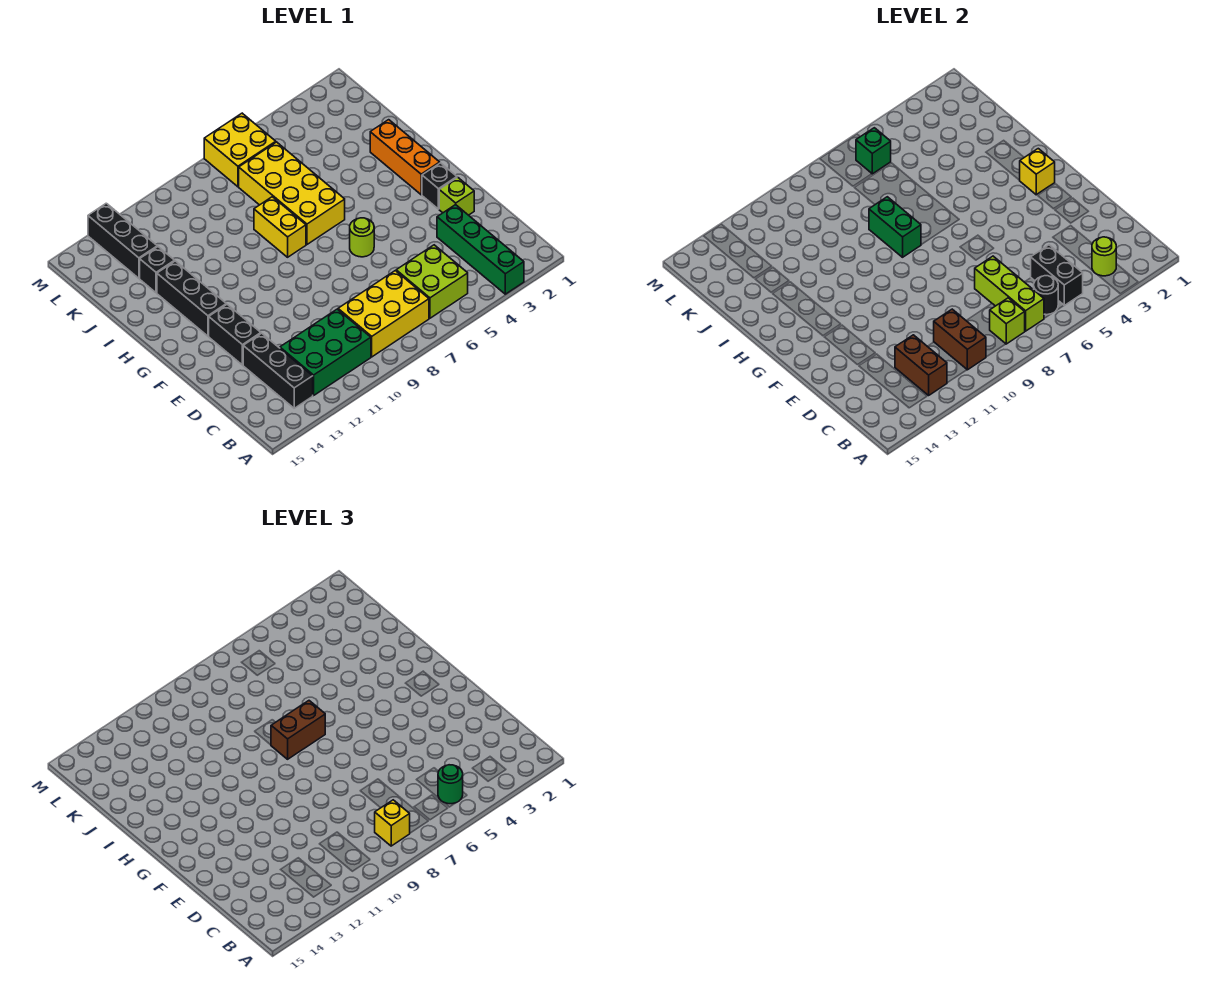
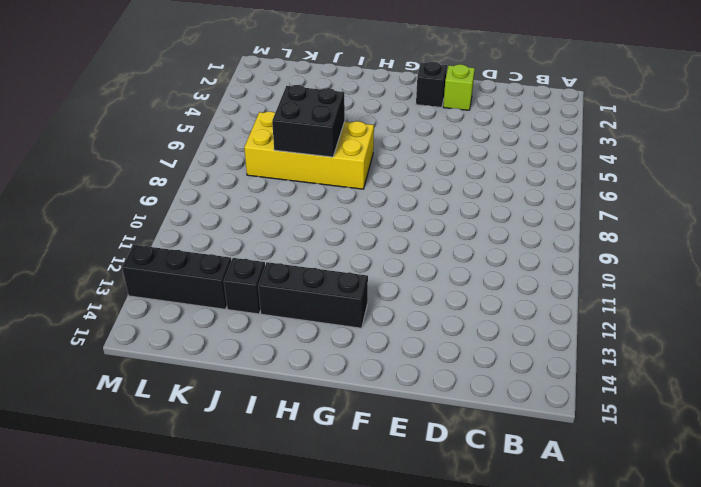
black brick I6:J7 level 2 -> none
none -> green brick A3:D3 level 1
none -> lime brick B5:C6 level 1
none -> yellow brick B7:C9 level 1

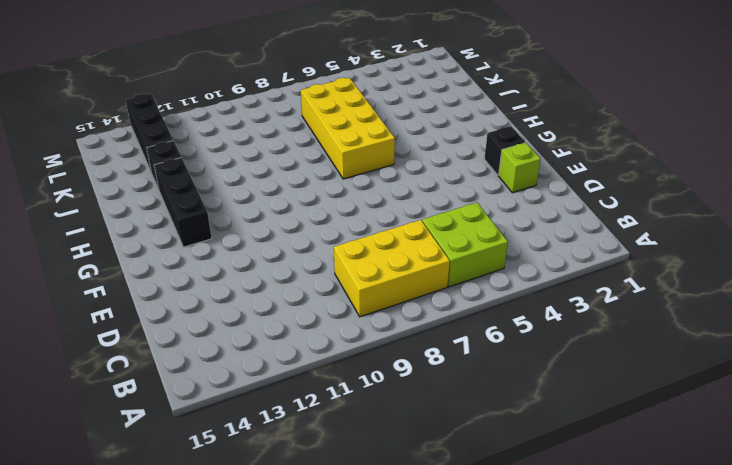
none -> green brick A3:D3 level 1
none -> green brick B10:C12 level 1
none -> black brick B13:D13 level 1

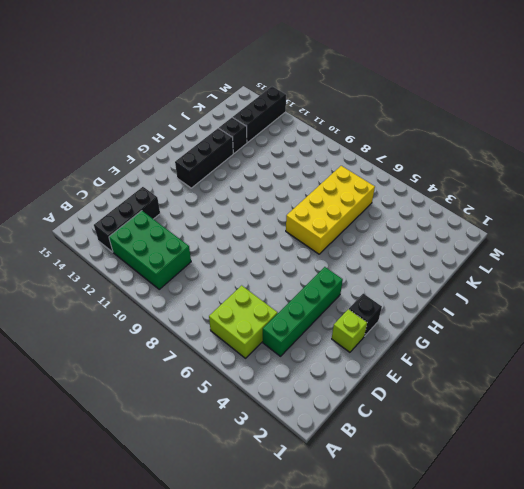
green brick C4:F4 level 1 -> green brick A3:D3 level 1
none -> yellow brick B7:C9 level 1
none -> black brick E13:F13 level 1
none -> lime round brick F6 level 1

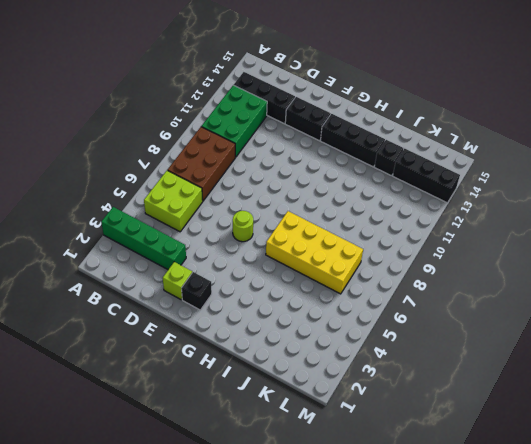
brown brick B7:C9 level 1 -> yellow brick B7:C9 level 1
none -> orange brick G2:I2 level 1
none -> yellow brick H8:I8 level 1
none -> yellow brick L6:M7 level 1

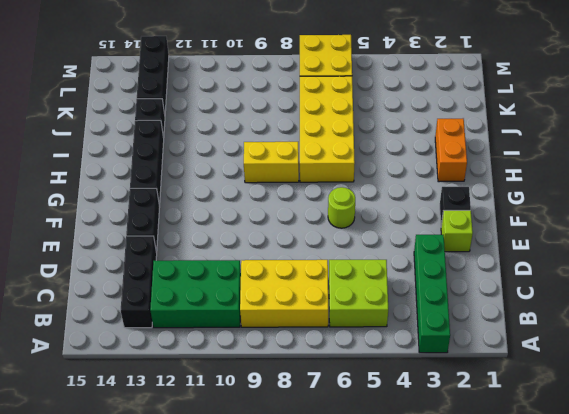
orange brick H2:I2 level 1 -> orange brick G2:I2 level 1
yellow brick H8:H9 level 1 -> yellow brick H8:I8 level 1
none -> lime round brick B3 level 2
none -> black brick B5:C5 level 2
none -> black round brick B6 level 2

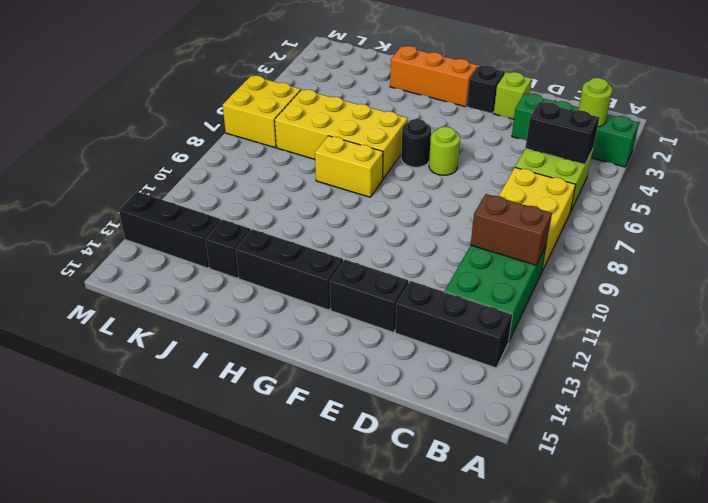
black round brick G6 level 1 -> black round brick B6 level 2
none -> lime brick B7:D7 level 2
none -> lime brick B8 level 2
none -> brown brick B12:C12 level 2

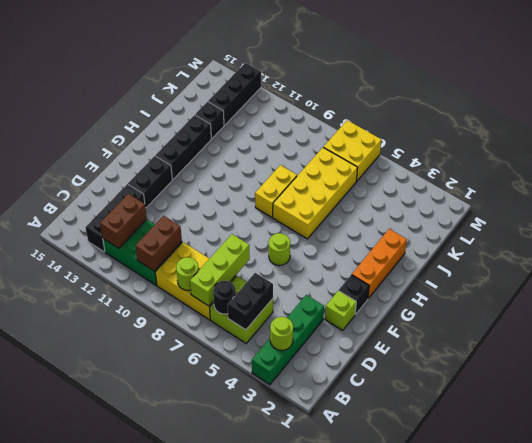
lime round brick B8 level 2 -> lime brick B8 level 2
none -> yellow brick G2 level 2
none -> green brick H8:I8 level 2
none -> green brick L6 level 2

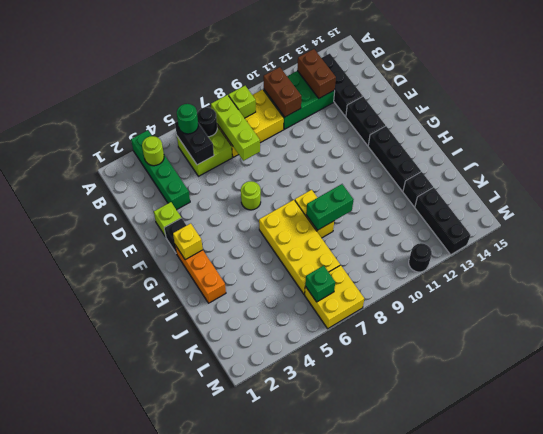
green brick I8:I9 level 2 -> green brick H8:I8 level 2
black round brick M11 level 1 -> none
none -> yellow brick B8 level 3
none -> brown brick H7:H8 level 3

